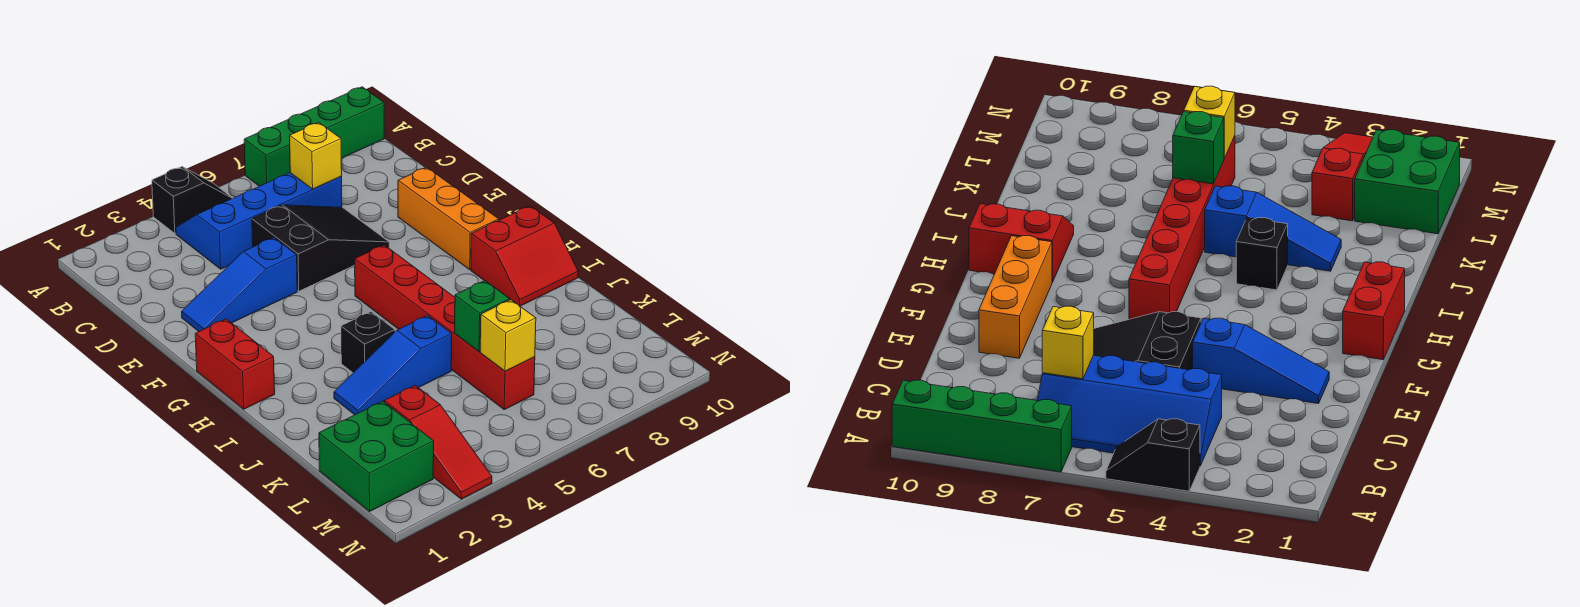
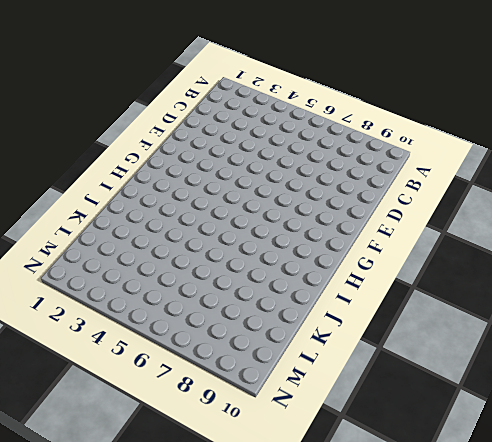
none -> black slope A4:A5 level 1 top 4
none -> green brick A7:A10 level 1
none -> blue slope B4:C7 level 1 top C

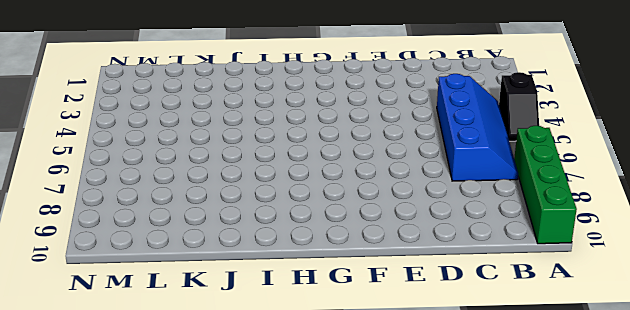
none -> black slope D5:E7 level 1 top 5
none -> blue slope E2:E4 level 1 top 4
none -> orange brick E9:G9 level 1

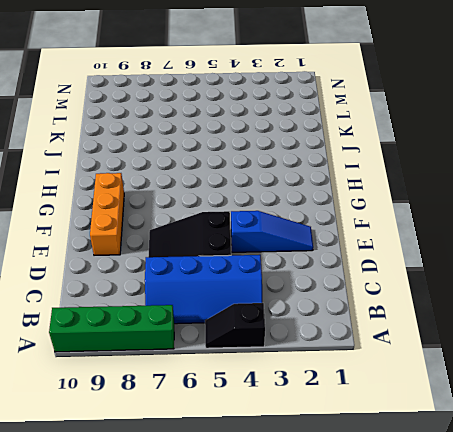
none -> red brick G1:H1 level 1
none -> red brick G6:L6 level 1
none -> red slope H9:I10 level 1 top H

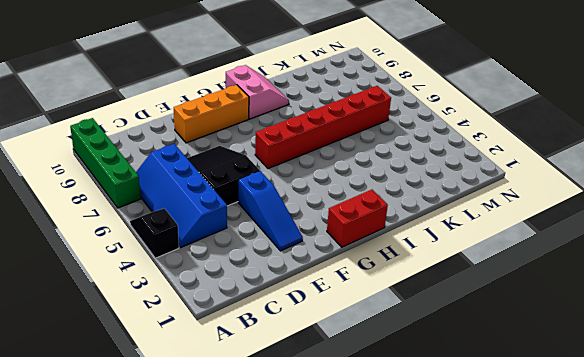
pink slope H9:I10 level 1 top H -> red slope H9:I10 level 1 top H
none -> black brick I4 level 1
none -> blue slope J3:J5 level 1 top 5
none -> green brick L1:M2 level 1

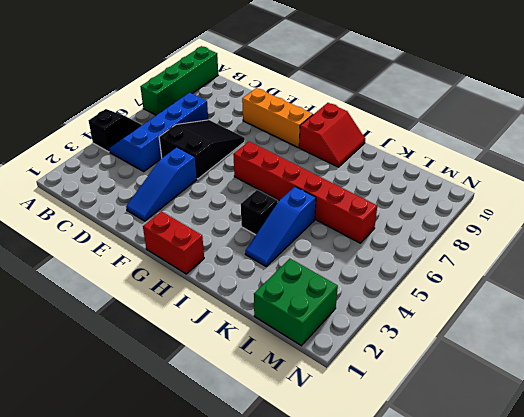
none -> red slope L3:N3 level 1 top L
none -> yellow brick C7 level 2
none -> green brick K6 level 2

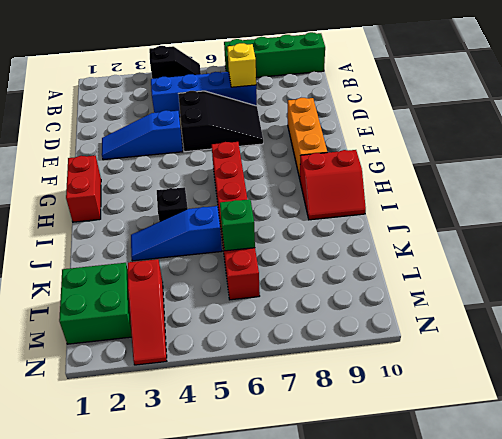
none -> yellow brick L6 level 2

